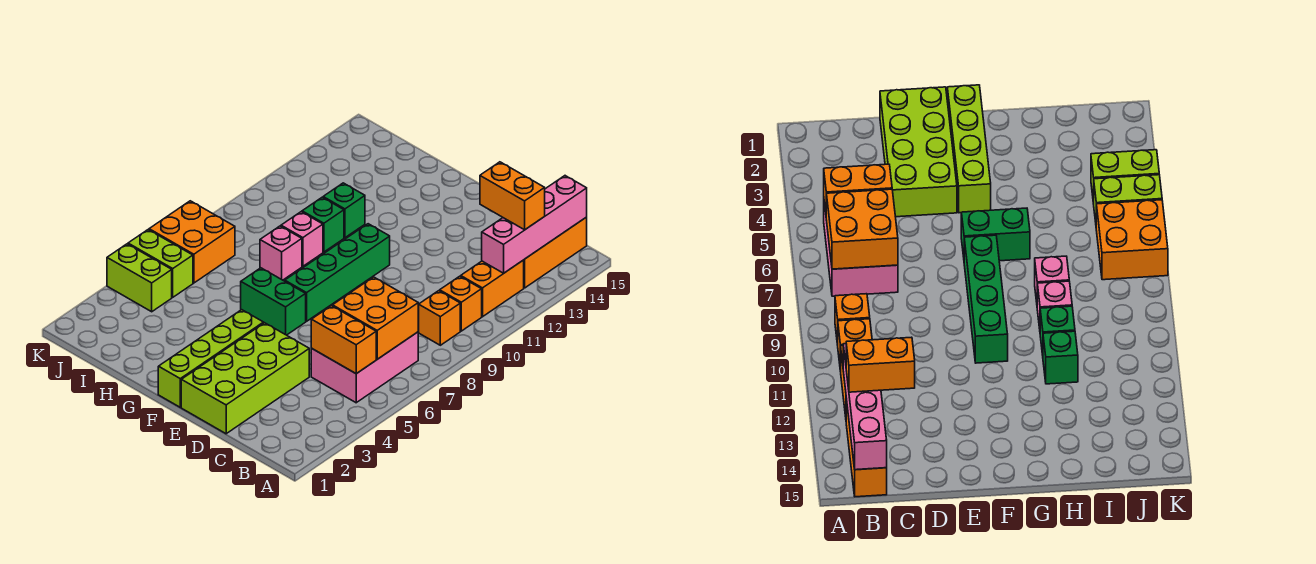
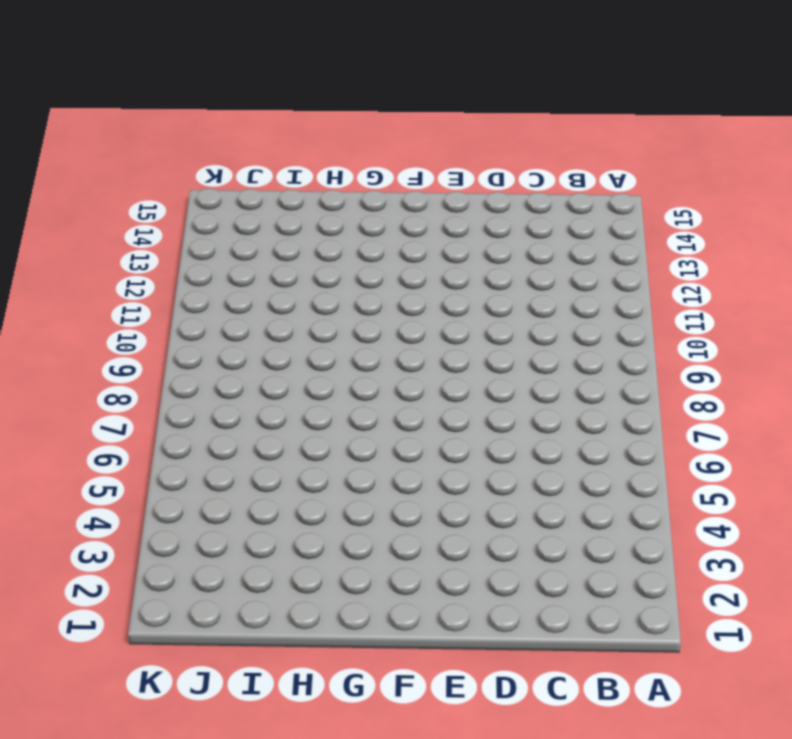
none -> pink brick B5:C7 level 1
none -> orange brick B9 level 1
none -> orange brick B10 level 1

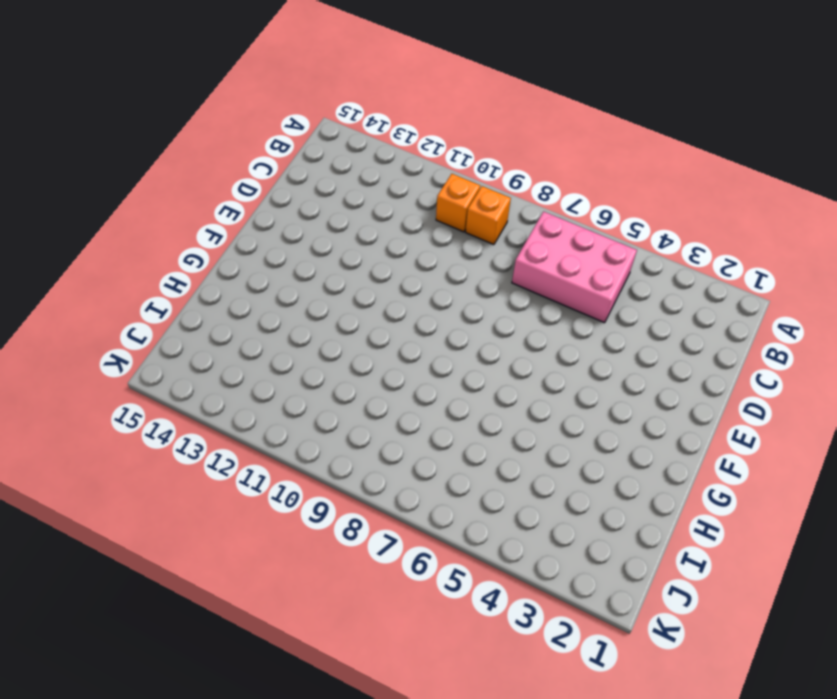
none -> orange brick B11:B12 level 1
none -> orange brick B13:B15 level 1
none -> lime brick D1:E4 level 1

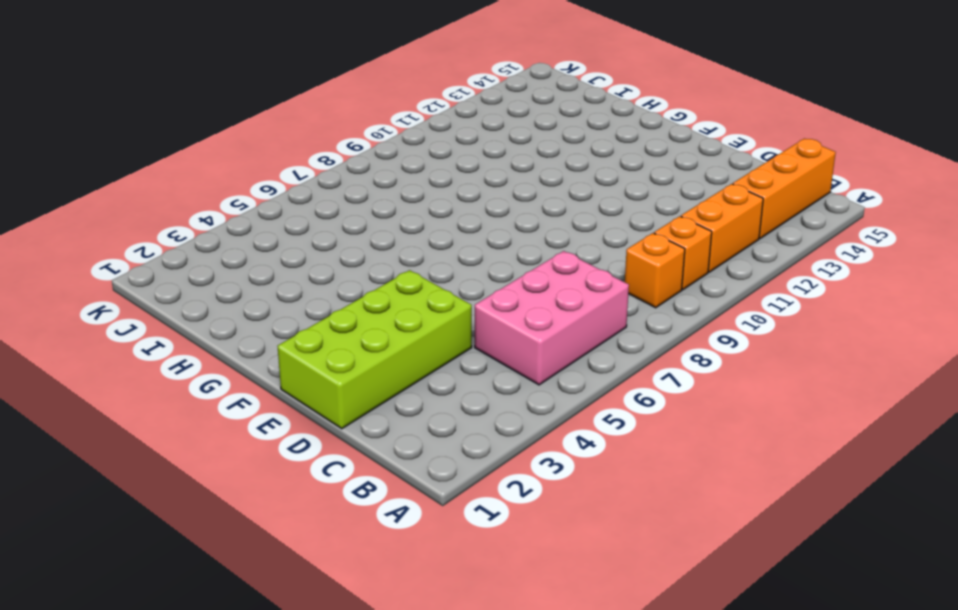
none -> lime brick F1:F4 level 1
none -> green brick F6:G6 level 1
none -> green brick F7:F10 level 1

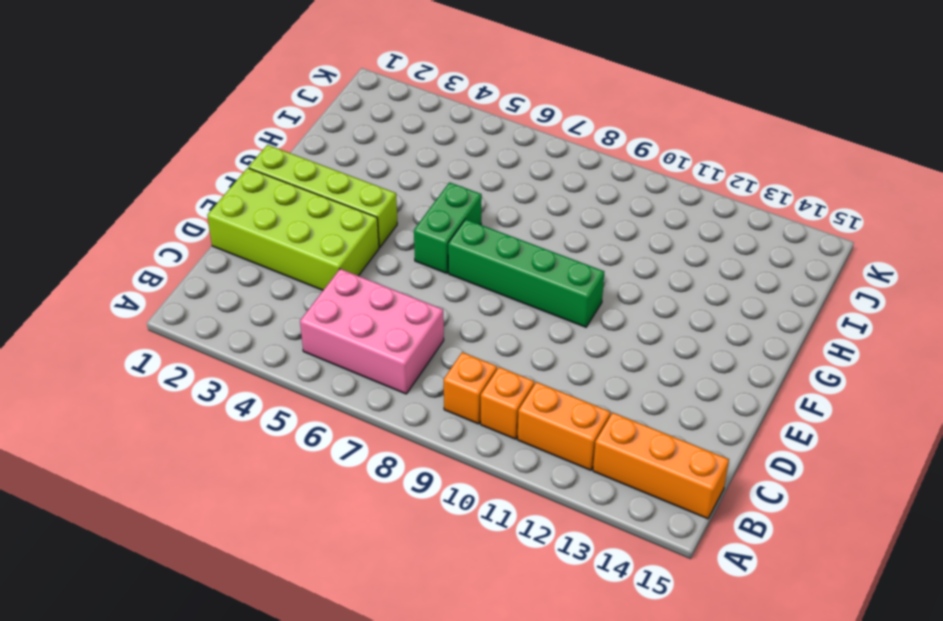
none -> pink brick H8 level 1
none -> pink brick H9 level 1
none -> green brick H10 level 1

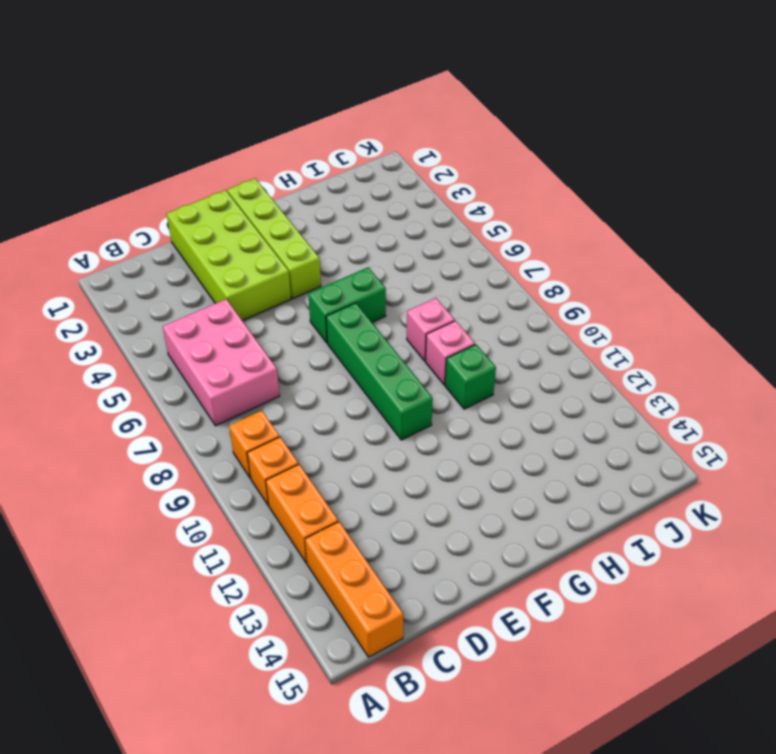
none -> green brick H11 level 1
none -> lime brick J4:K4 level 1
none -> lime brick J5:K5 level 1

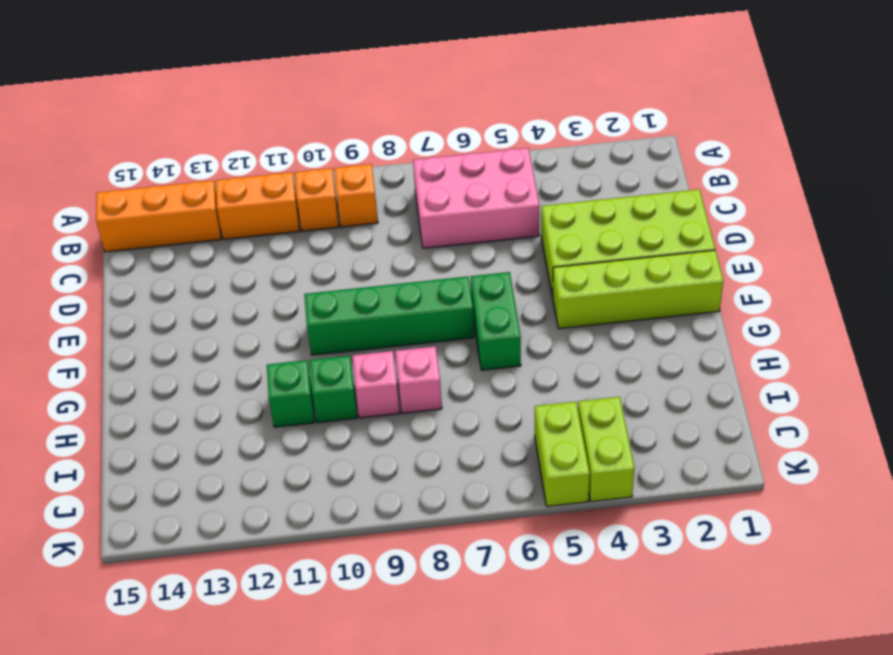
none -> orange brick J6:K7 level 1
none -> orange brick B5:C5 level 2
none -> orange brick B6:C7 level 2

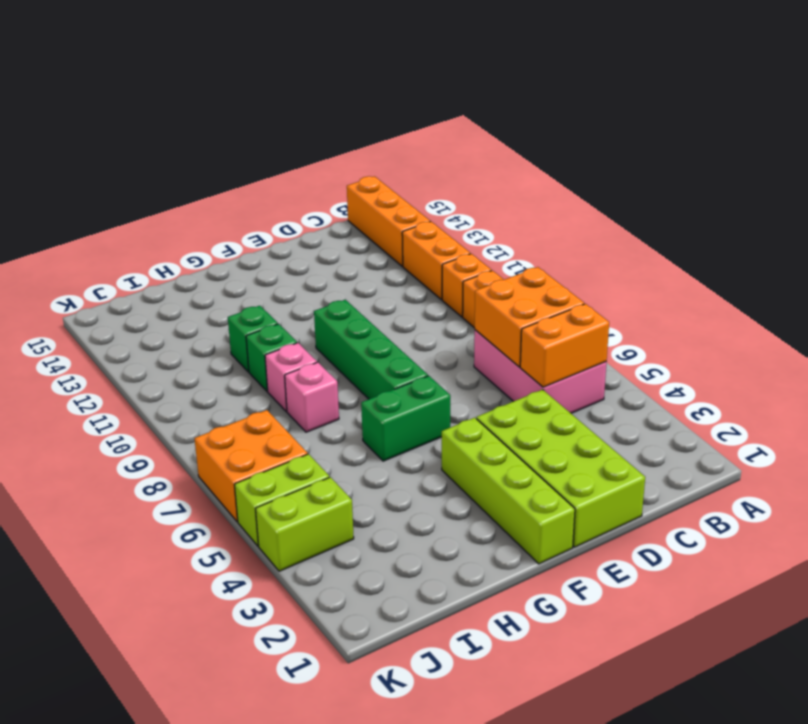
none -> pink brick B12:B15 level 2
none -> orange brick B13:C13 level 3

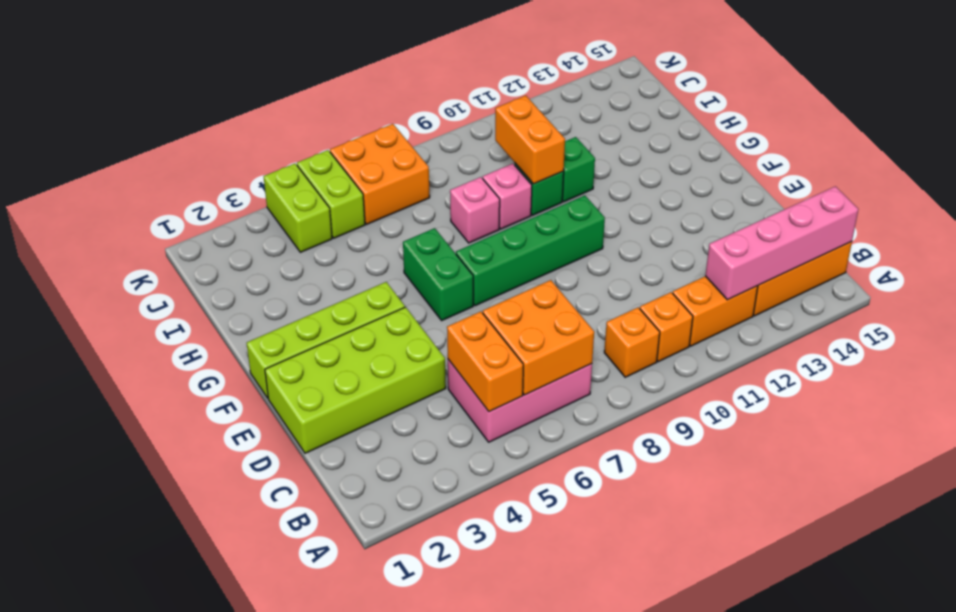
orange brick H10:I10 level 2 -> orange brick B13:C13 level 3

